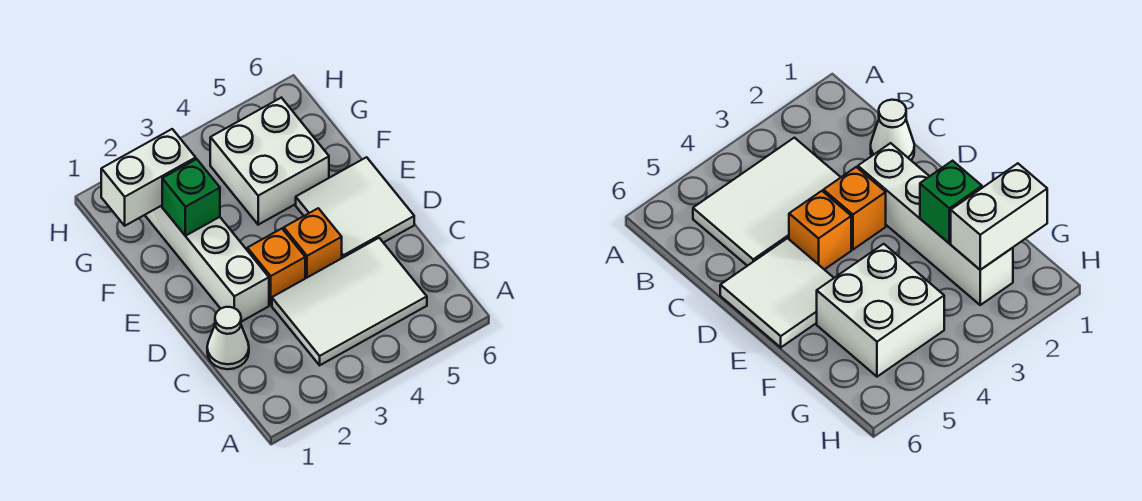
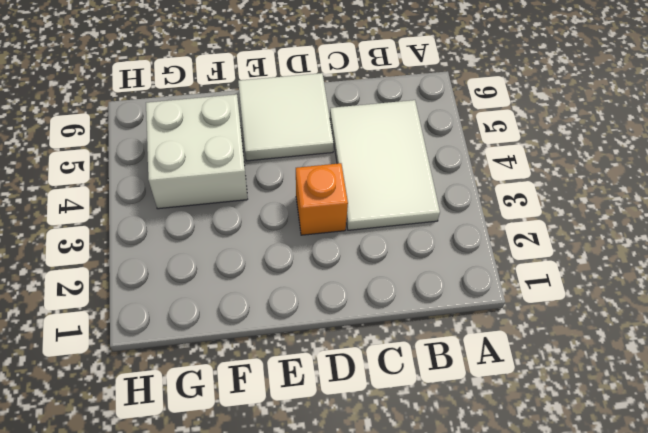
none -> white cone C1 level 1
none -> white brick D2:G2 level 1

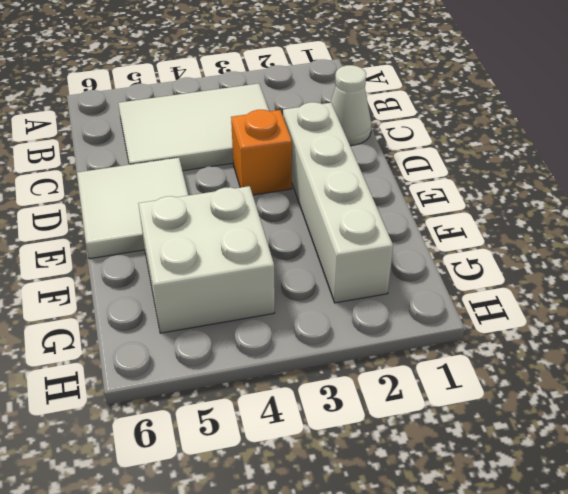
none -> orange brick D4 level 1
none -> green brick F2 level 2

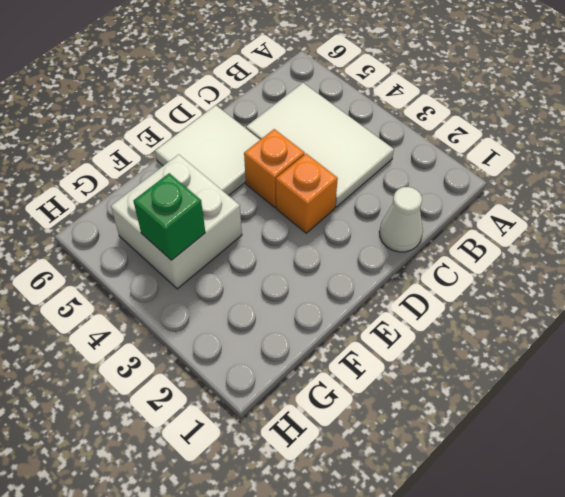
green brick G4 level 2 -> green brick F2 level 2
none -> white brick D2:G2 level 1
none -> white brick G1:G2 level 2

